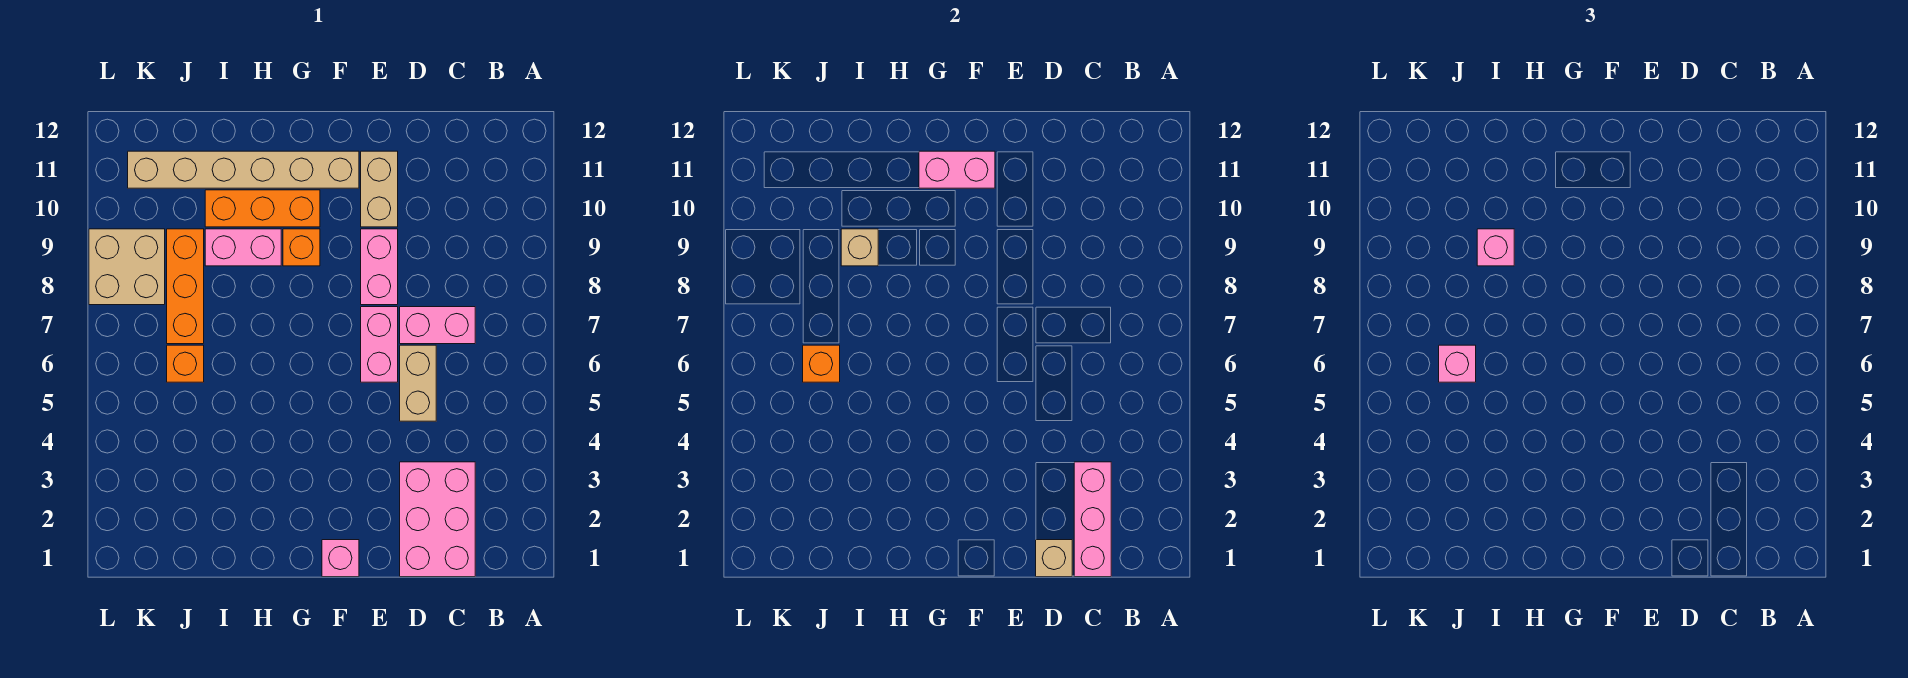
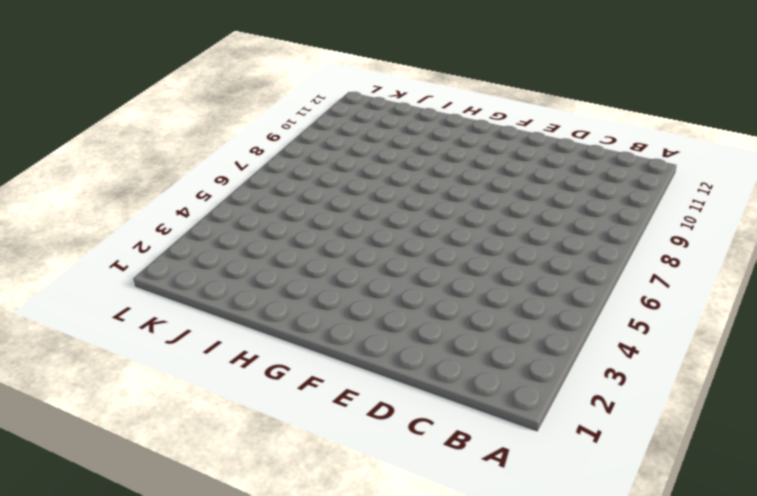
none -> pink brick C1:D3 level 1
none -> pink brick C7:D7 level 1
none -> tan brick D5:D6 level 1

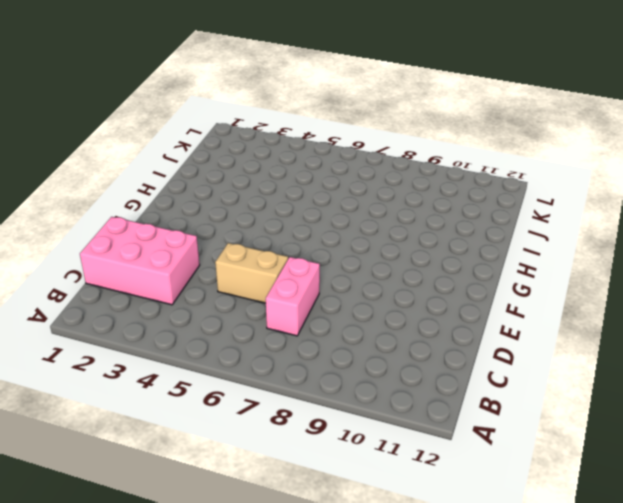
none -> pink brick E6:E7 level 1
none -> pink brick E8:E9 level 1
none -> tan brick E10:E11 level 1

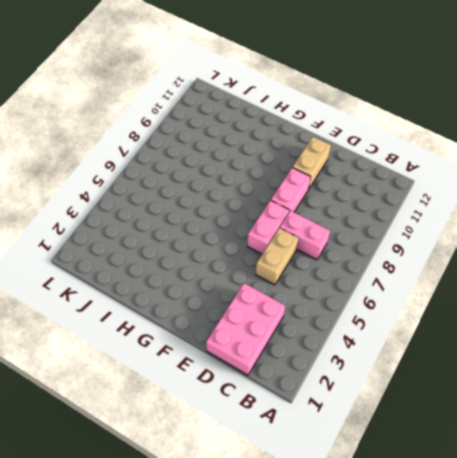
none -> pink brick F1 level 1
none -> tan brick F11:K11 level 1
none -> orange brick G9 level 1

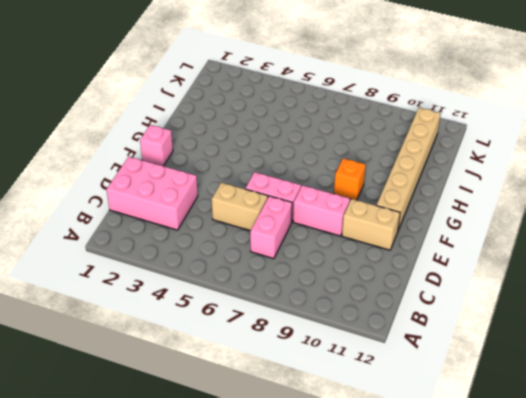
none -> orange brick G10:I10 level 1
none -> pink brick H9:I9 level 1
none -> orange brick J6 level 1

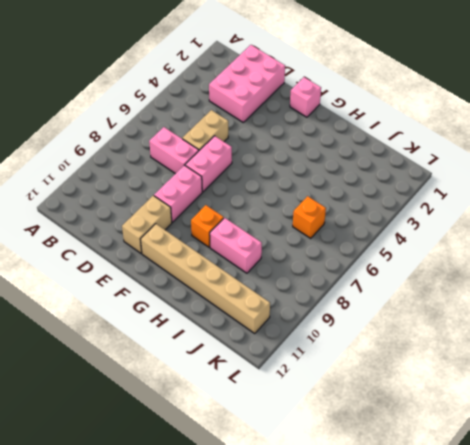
none -> orange brick G10:I10 level 1
none -> orange brick J7:J9 level 1
none -> tan brick K8:L9 level 1

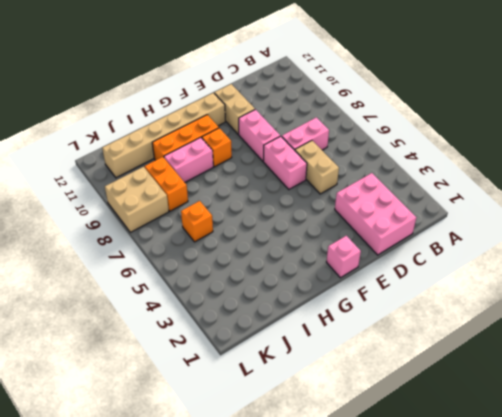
orange brick J8:J9 level 1 -> orange brick J7:J9 level 1
none -> pink brick C1:C3 level 2
none -> tan brick D1 level 2
none -> pink brick F11:G11 level 2

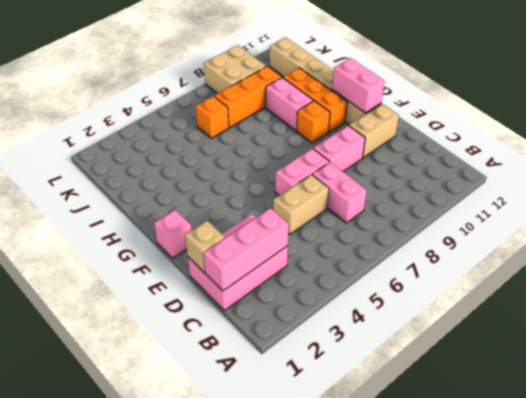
none -> tan brick I9 level 2
none -> orange brick J6 level 2
none -> pink brick I9 level 3

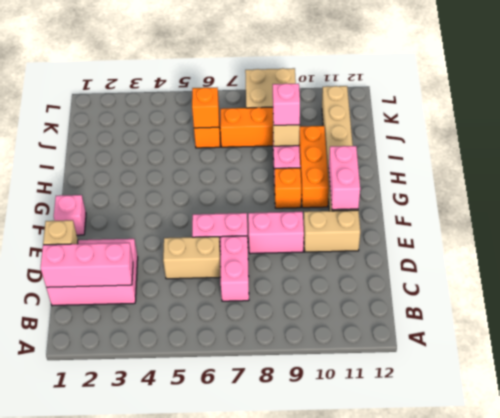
none -> pink brick J6 level 3

